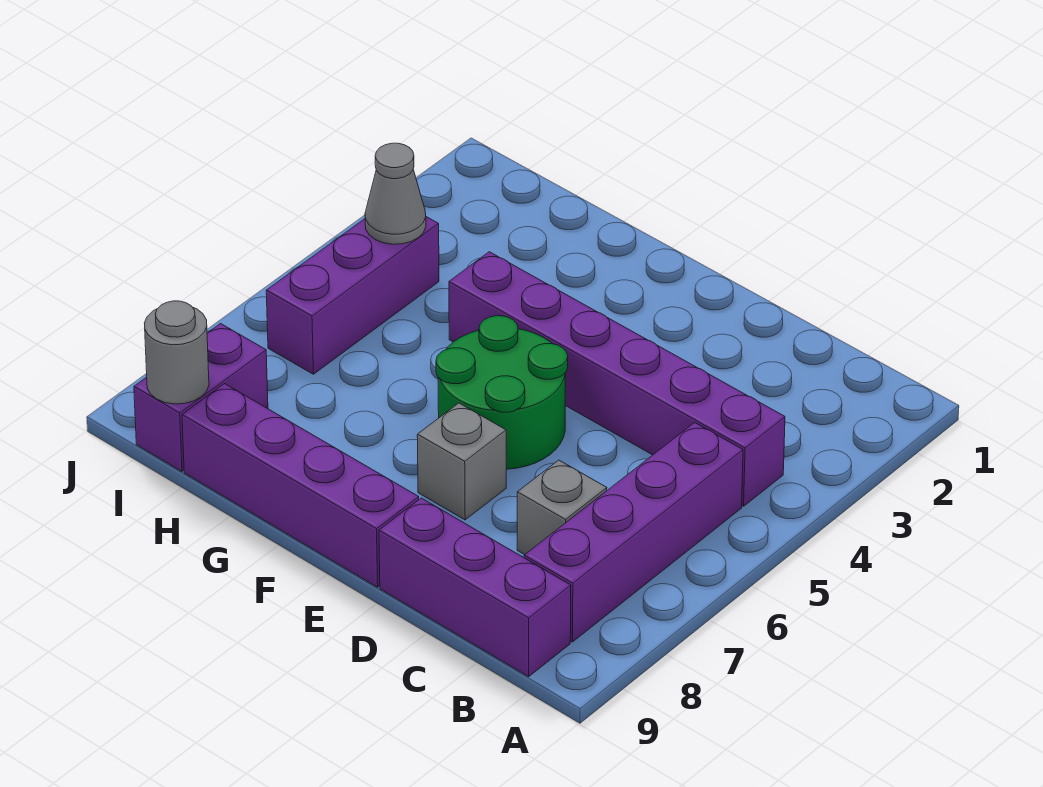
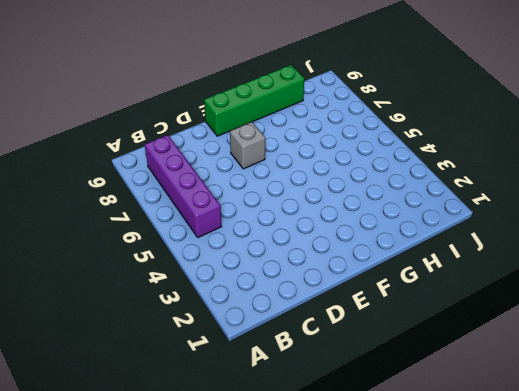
green brick E9:H9 level 1 -> purple brick E9:H9 level 1
none -> purple brick B4:G4 level 1
none -> purple brick B9:D9 level 1

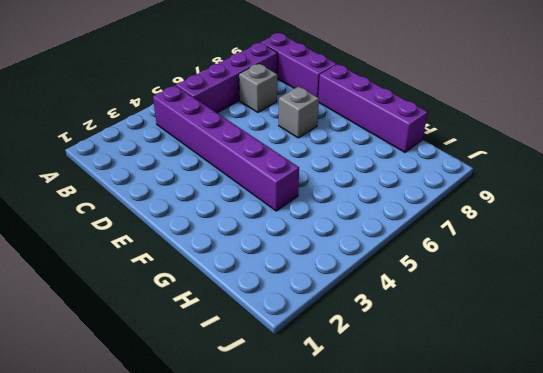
none -> green round brick E5:F6 level 1
none -> purple brick I4:I6 level 1

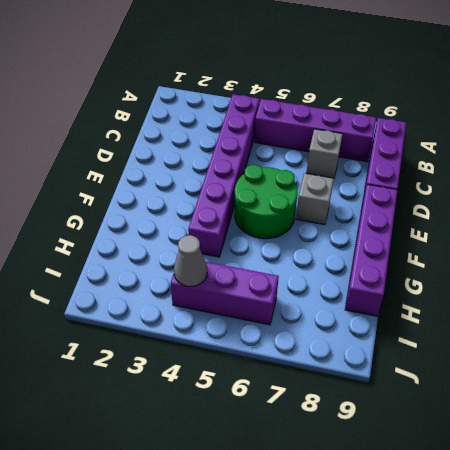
none -> purple brick I8:I9 level 1
none -> grey round brick I9 level 2

